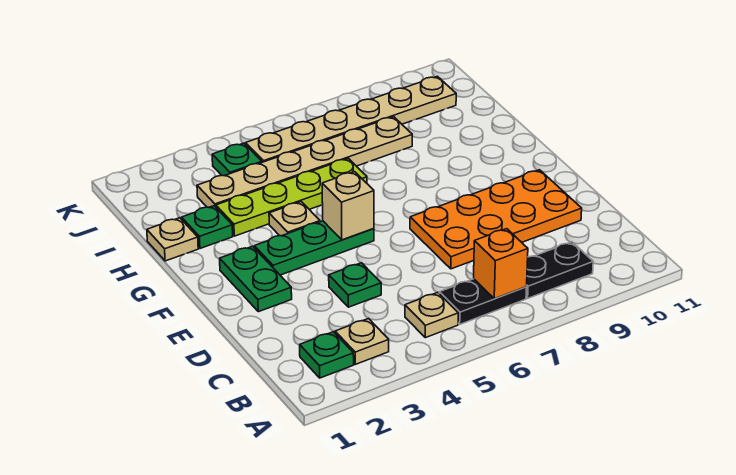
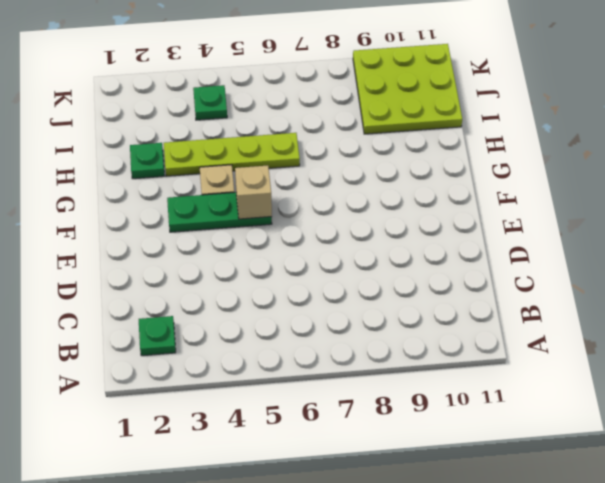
lime plate I9:K11 level 1 -> tan plate J5:J10 level 1
none -> tan plate B3 level 1
none -> tan plate B5 level 1
none -> black plate B6:B7 level 1

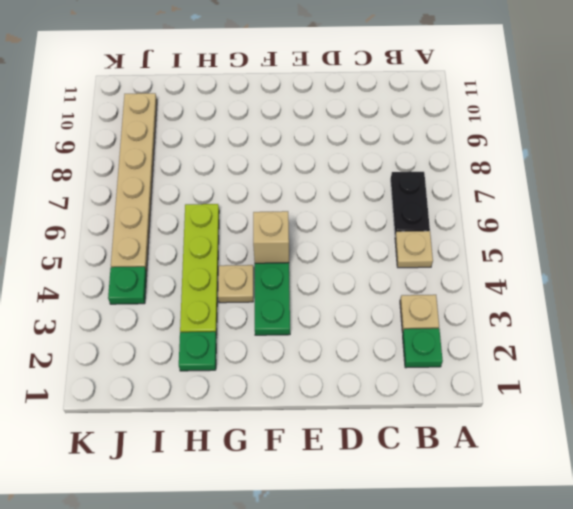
none -> black plate B8:B9 level 1
none -> green plate D4 level 1
none -> orange plate D7:E10 level 1

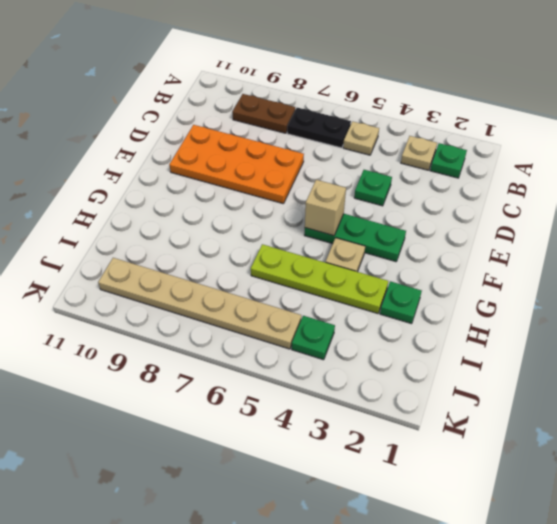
brown plate B8:B9 level 1 -> black plate B8:B9 level 1
none -> green plate E2:F2 level 1
none -> tan plate H1 level 1
none -> tan plate I3:I8 level 1

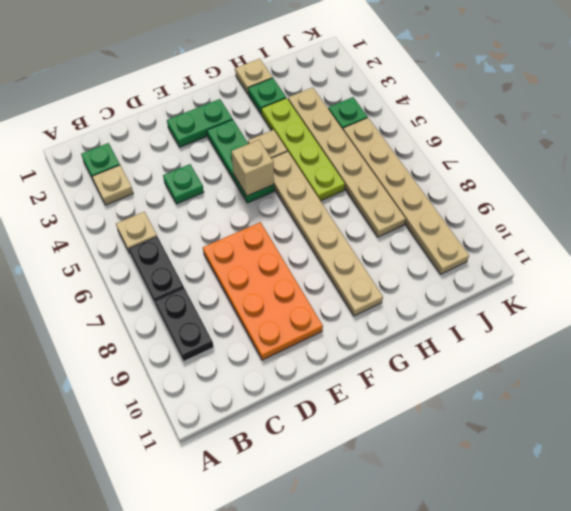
tan plate G5:G10 level 1 -> none
none -> orange brick B7 level 2

